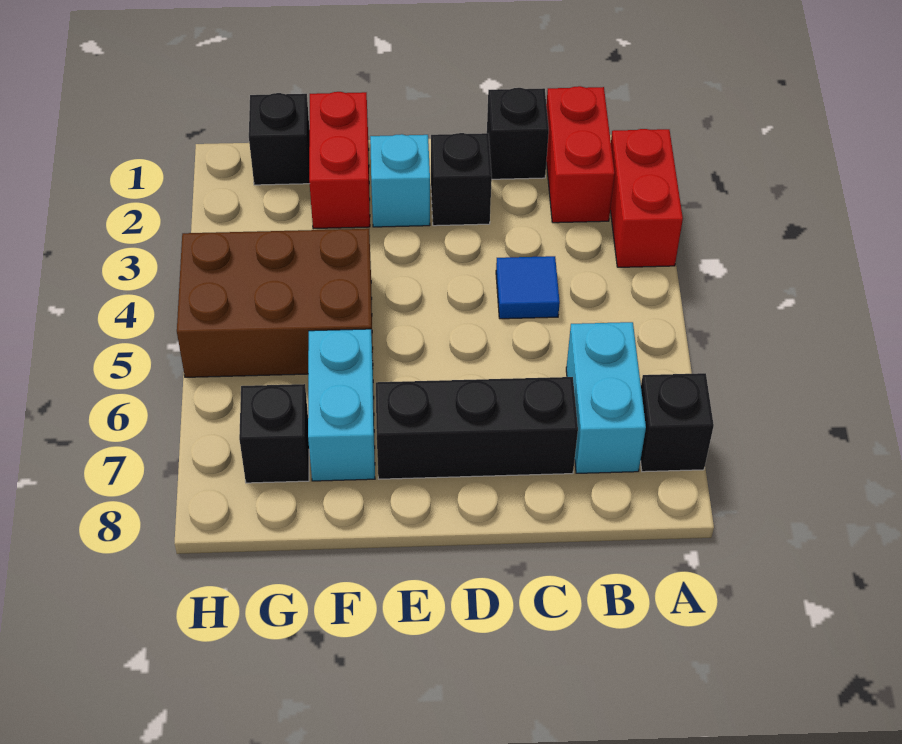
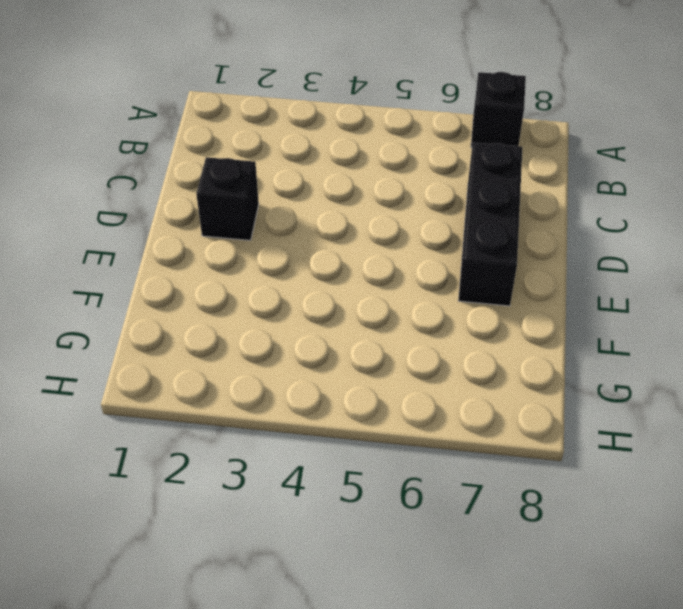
none -> red brick A2:A3 level 1
none -> red brick B1:B2 level 1
none -> cyan brick B6:B7 level 1

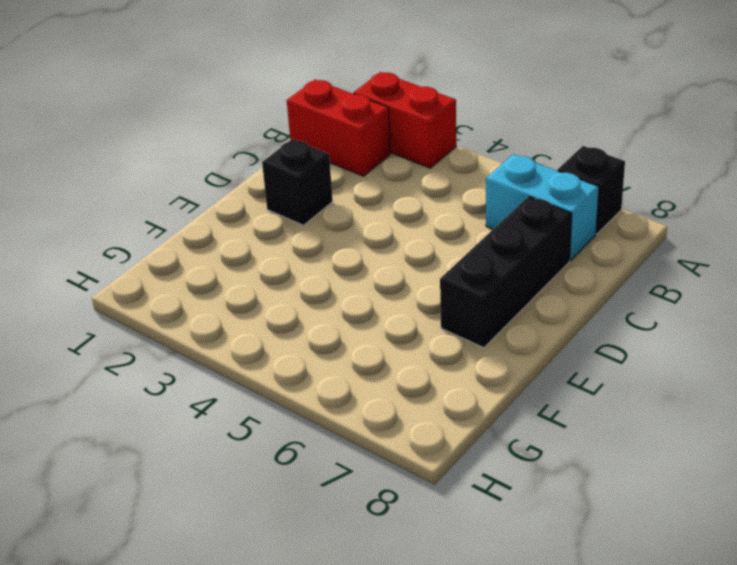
none -> black brick C1 level 1
none -> blue tile C4 level 1
none -> cyan brick E2 level 1

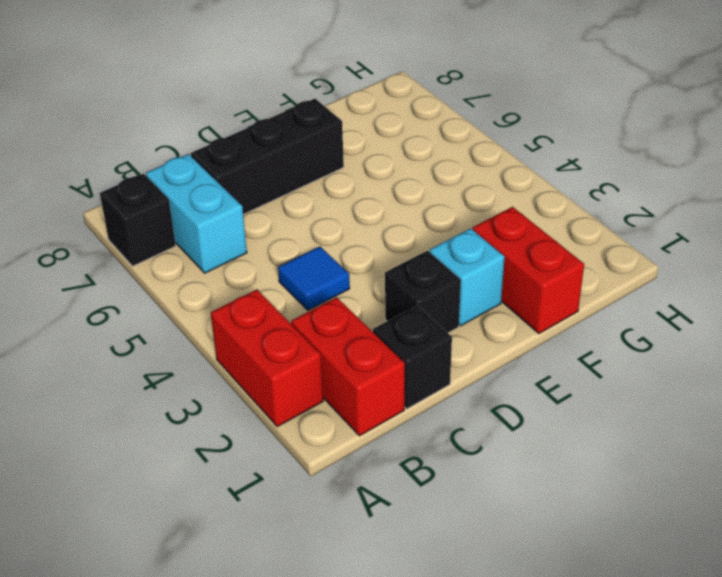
none -> brown brick F4:H5 level 1
none -> cyan brick F6:F7 level 1
none -> black brick G1 level 1

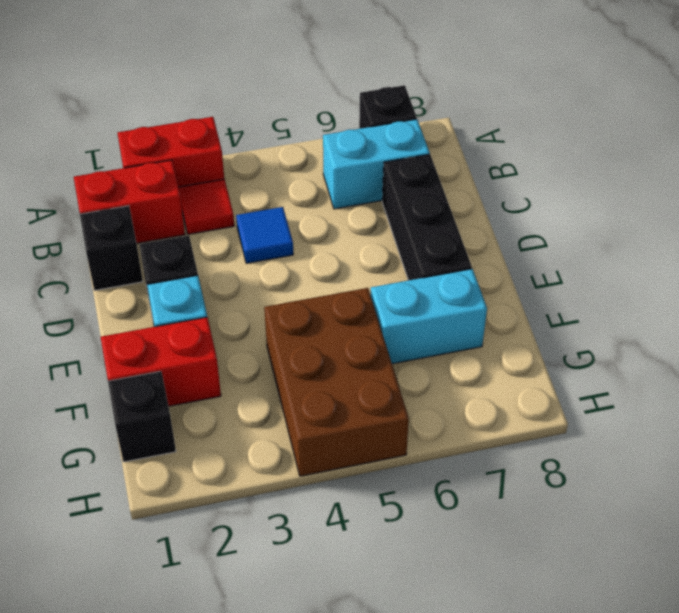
red tile B3 level 1 -> none
none -> black brick G7 level 1

